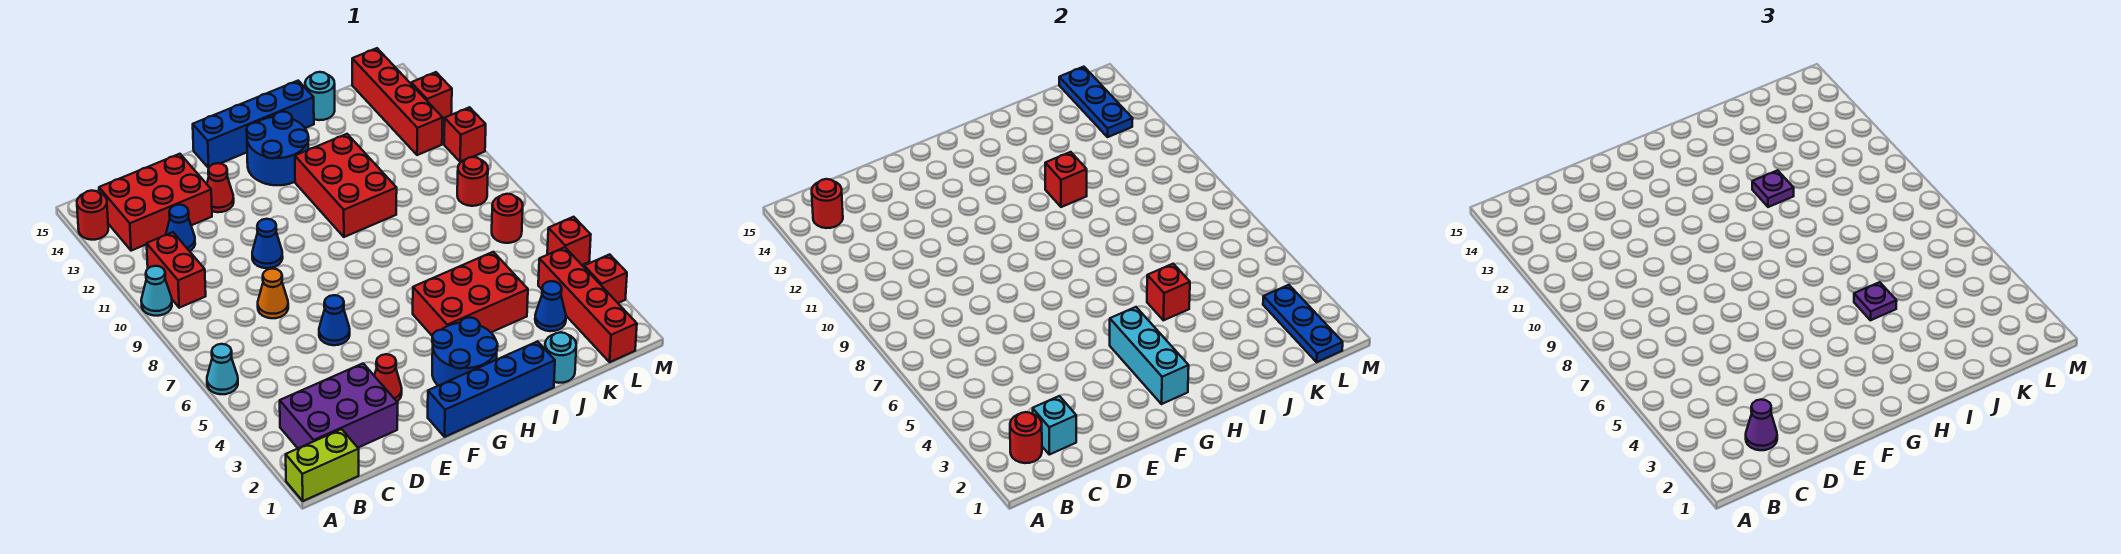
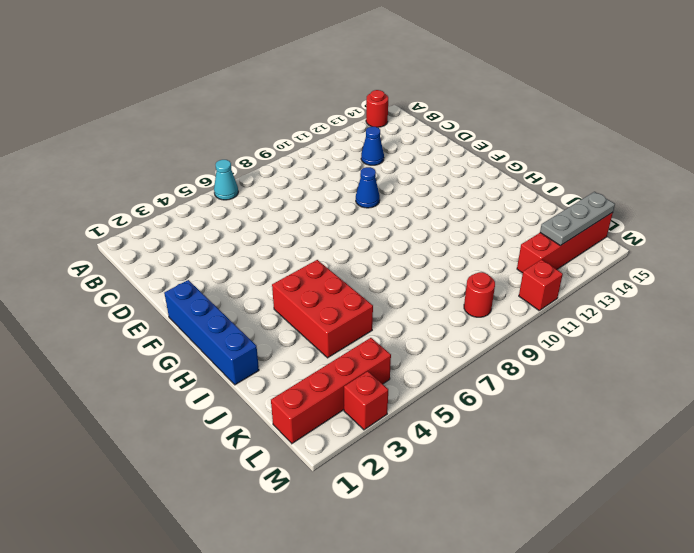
grey plate L13:L15 level 2 -> blue plate L13:L15 level 2
none -> lime brick A1:B1 level 1
none -> cyan cone A10 level 1
none -> purple brick B2:D3 level 1
none -> red brick B10:B11 level 1

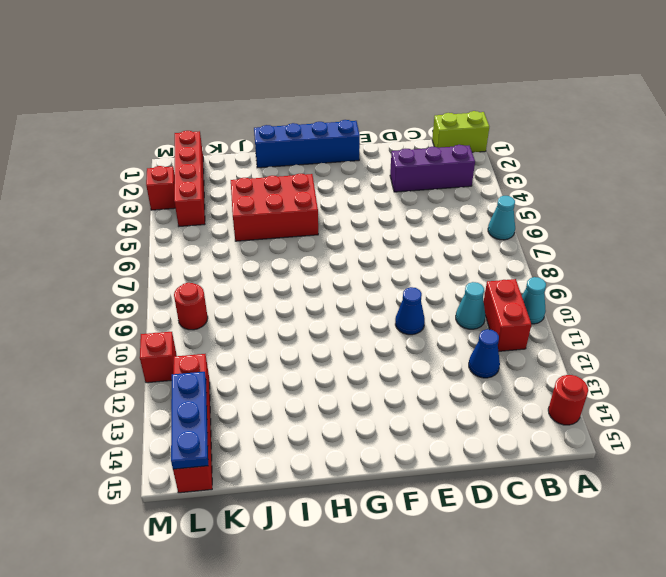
purple brick B3:D3 level 1 -> purple brick B2:D3 level 1
cyan cone C10 level 1 -> none
none -> red brick B13:D14 level 1
none -> orange cone D8 level 1
none -> red cone E3 level 1
none -> blue cone E6 level 1

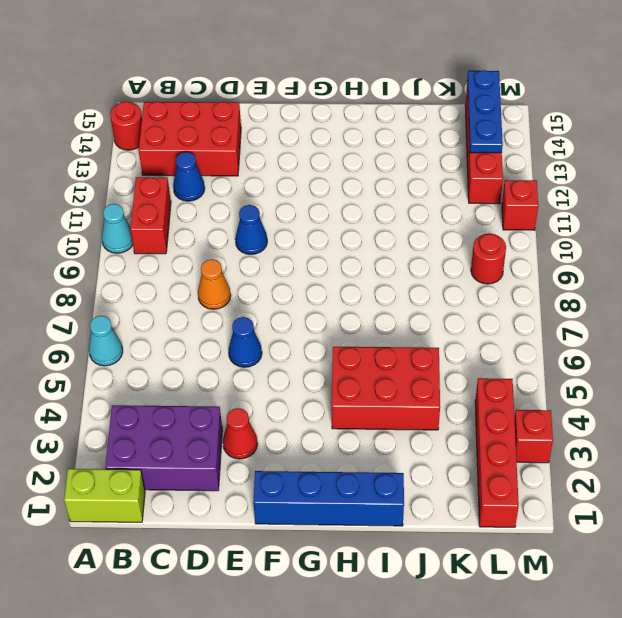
none -> red cone E13 level 1
none -> blue brick F15:I15 level 1
none -> blue round brick G2:H3 level 1
none -> blue round brick G13:H14 level 1

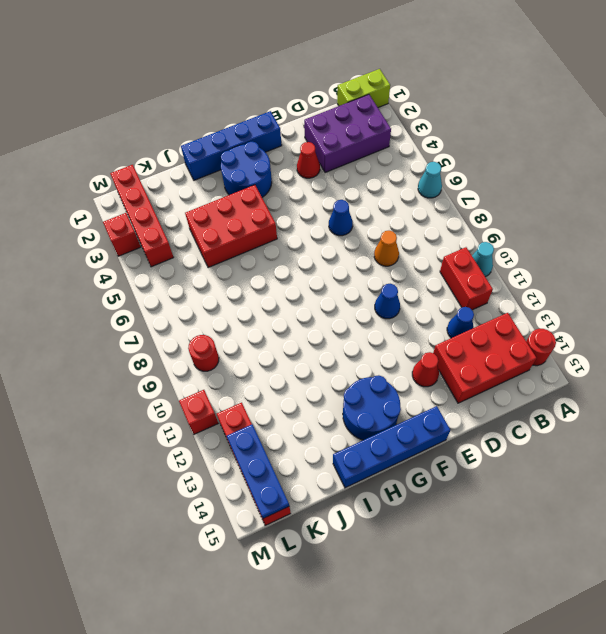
none -> red brick H10:I12 level 1
none -> cyan round brick J1 level 1
none -> cyan round brick J15 level 1
none -> blue cone K3 level 1

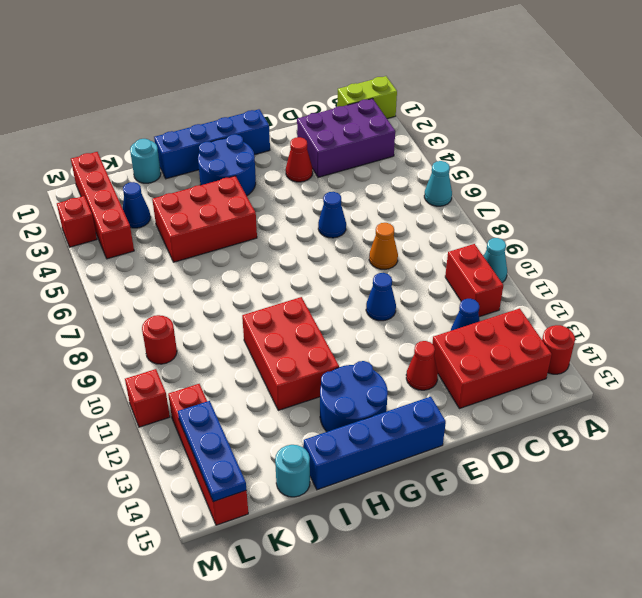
none -> red round brick L7 level 1
none -> red brick M5 level 1
none -> red brick M13 level 1
none -> red round brick B2 level 2

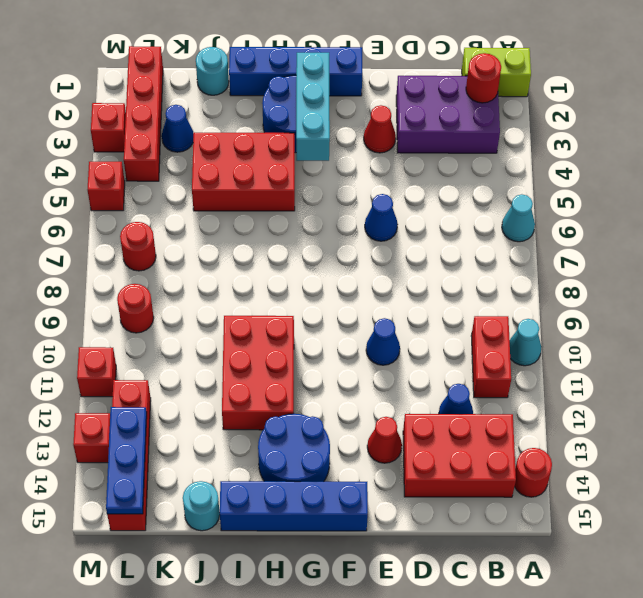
none -> orange cone D8 level 1
none -> red round brick B14 level 2
none -> cyan brick C2 level 2
none -> red brick I5 level 2

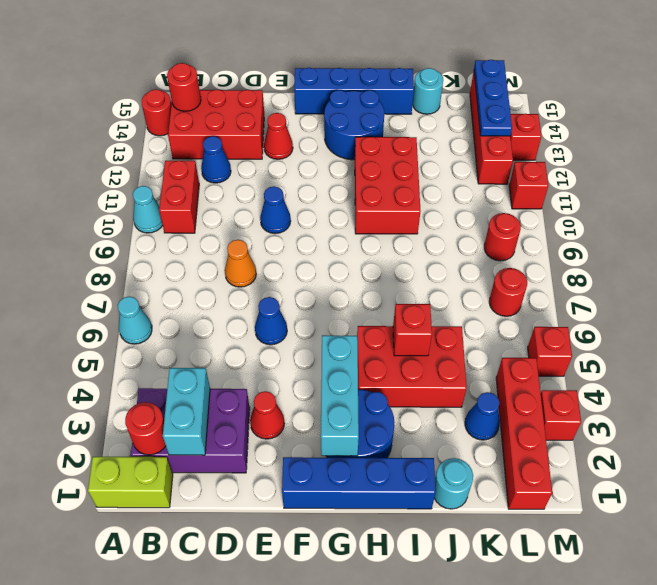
cyan brick C2:C3 level 2 -> cyan brick C2 level 2
none -> red brick I11 level 2
none -> blue plate L1:L3 level 2
none -> purple cone C2 level 3
none -> purple plate I5 level 3

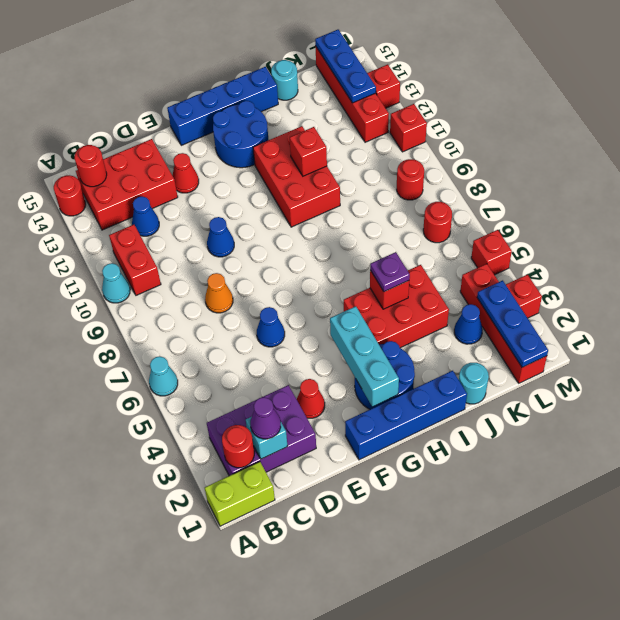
none -> purple plate I11 level 3

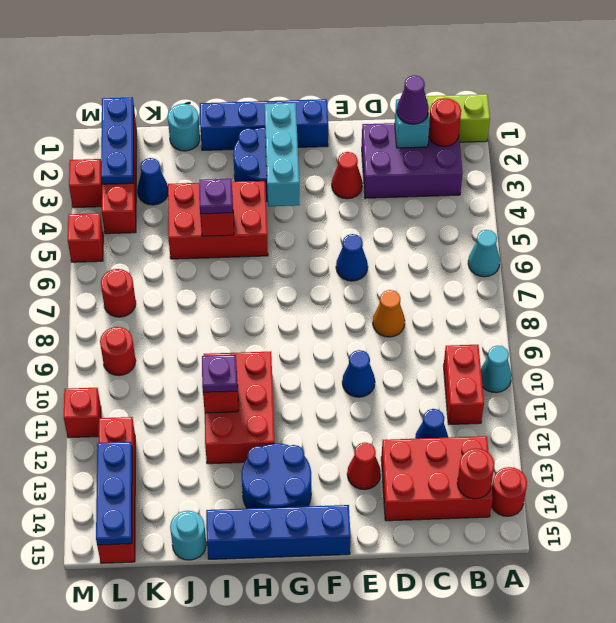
none -> red brick M13 level 1

